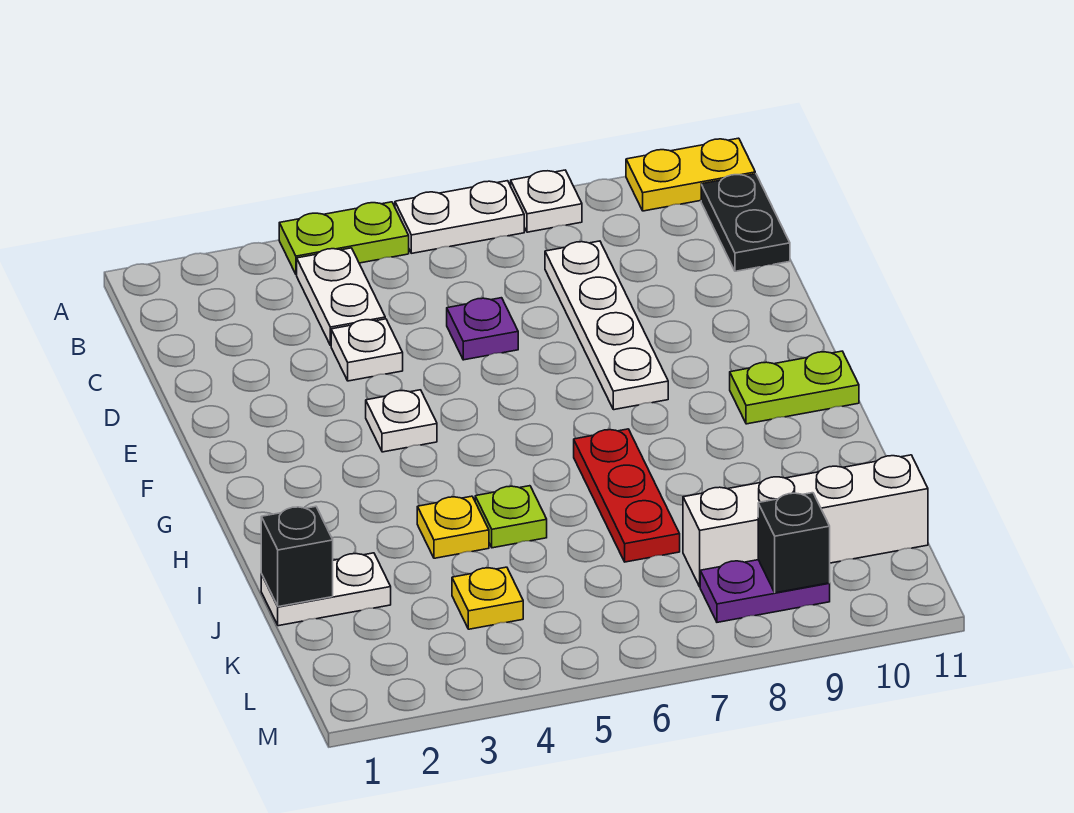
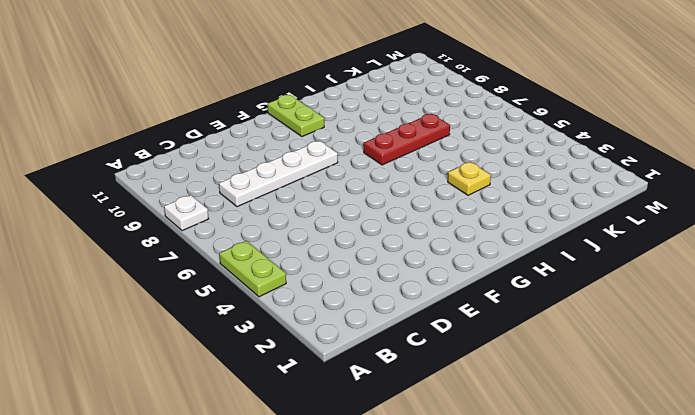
none -> white plate A6:A7 level 1
none -> yellow plate A10:A11 level 1
none -> white plate B4:C4 level 1

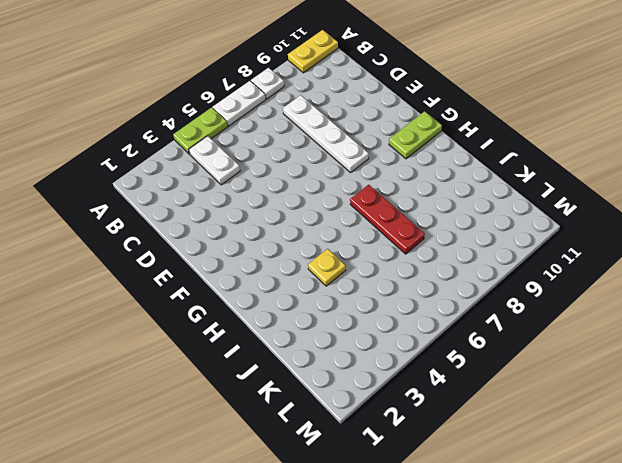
none -> black plate B11:C11 level 1
none -> white plate D4 level 1
none -> purple plate D6 level 1

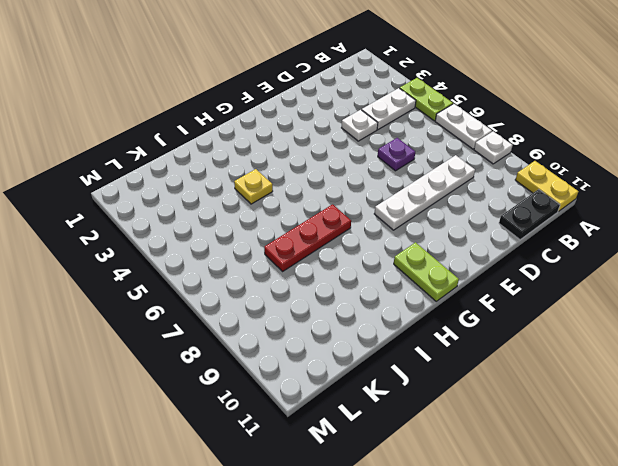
none -> white plate F4 level 1
none -> lime plate I5 level 1
none -> white plate J1:J2 level 1

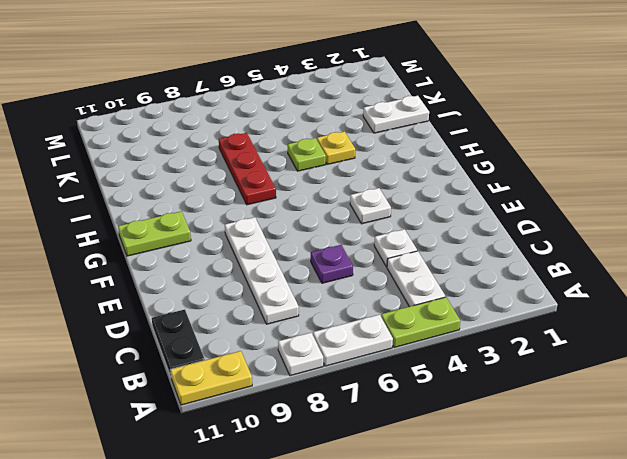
none -> yellow plate K4 level 1
none -> white brick K8:K11 level 1
none -> purple plate L8:L9 level 1

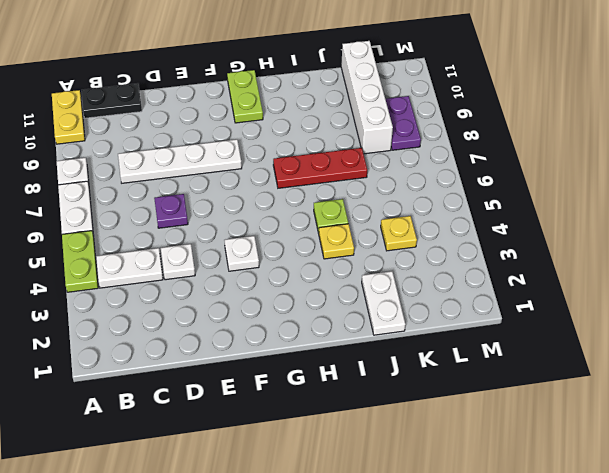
none -> black brick J1 level 2
none -> black brick L9 level 2

